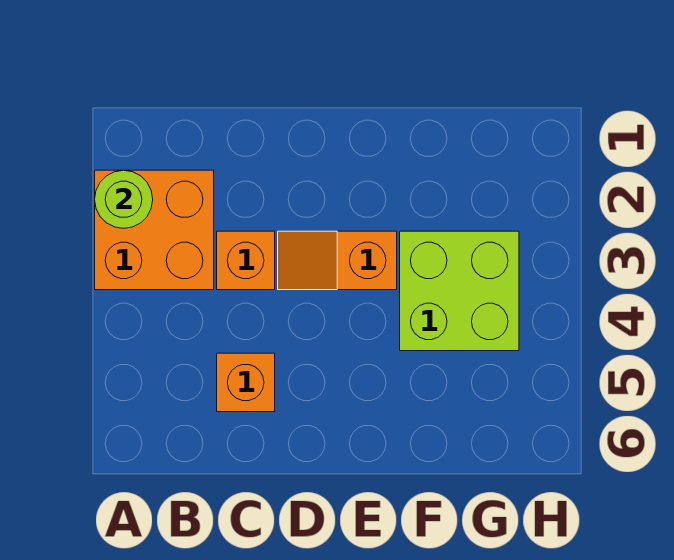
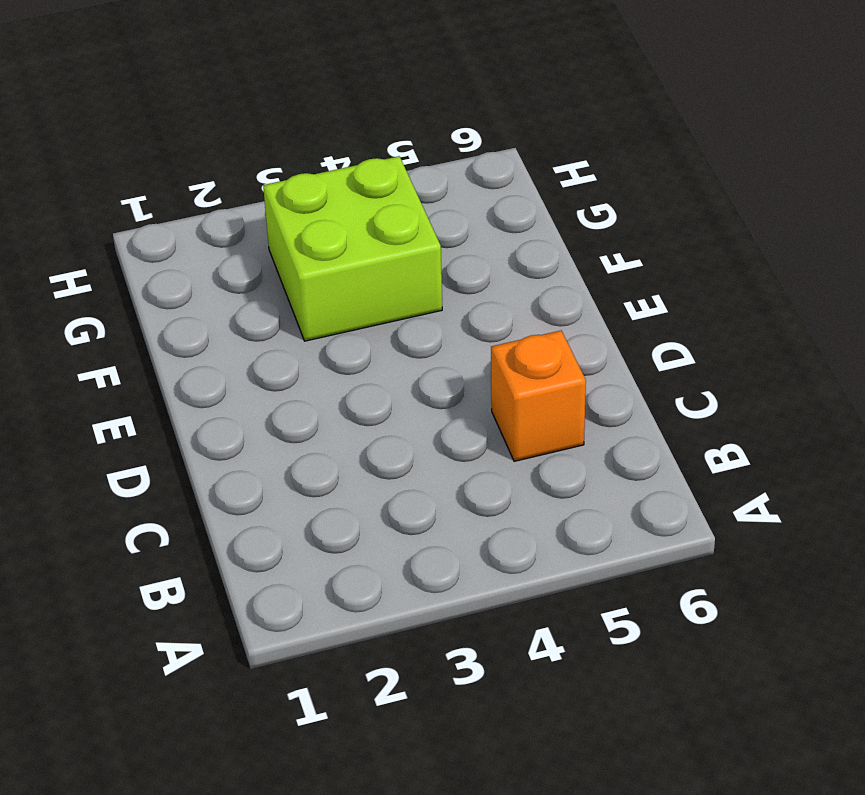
none -> orange brick A2:B3 level 1
none -> orange brick C3 level 1

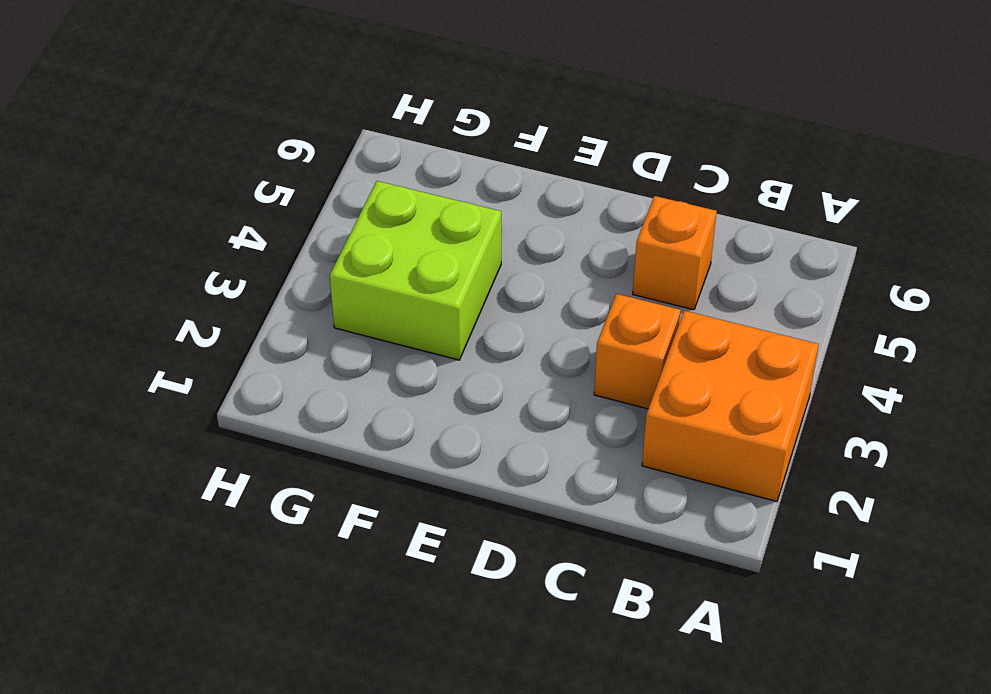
none -> orange slope D3:E3 level 1 top E
none -> lime round brick A2 level 2

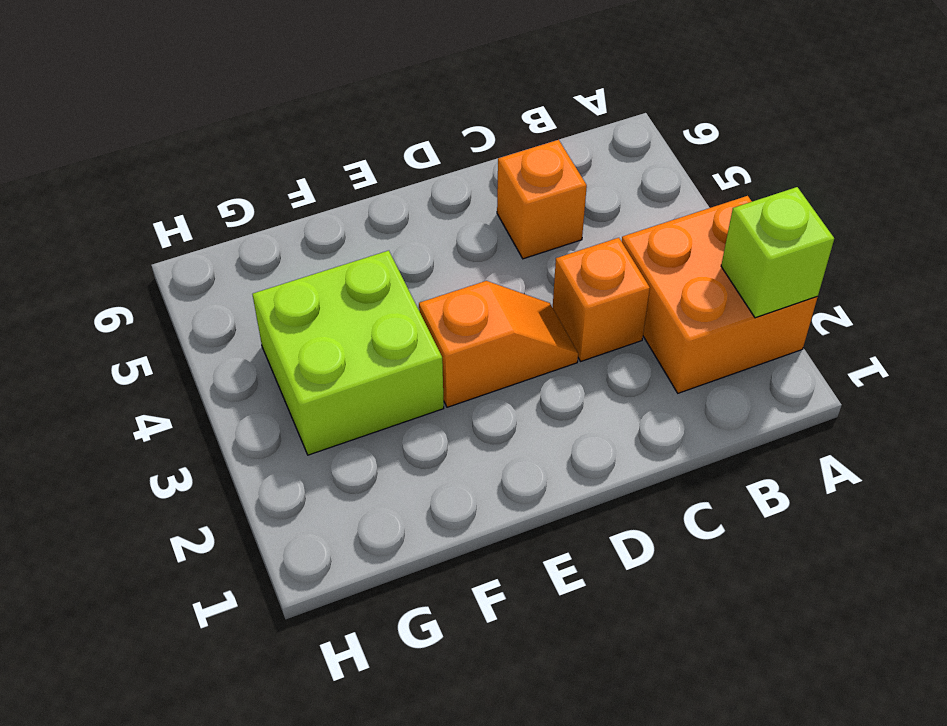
lime brick A2 level 2 -> lime round brick A2 level 2

